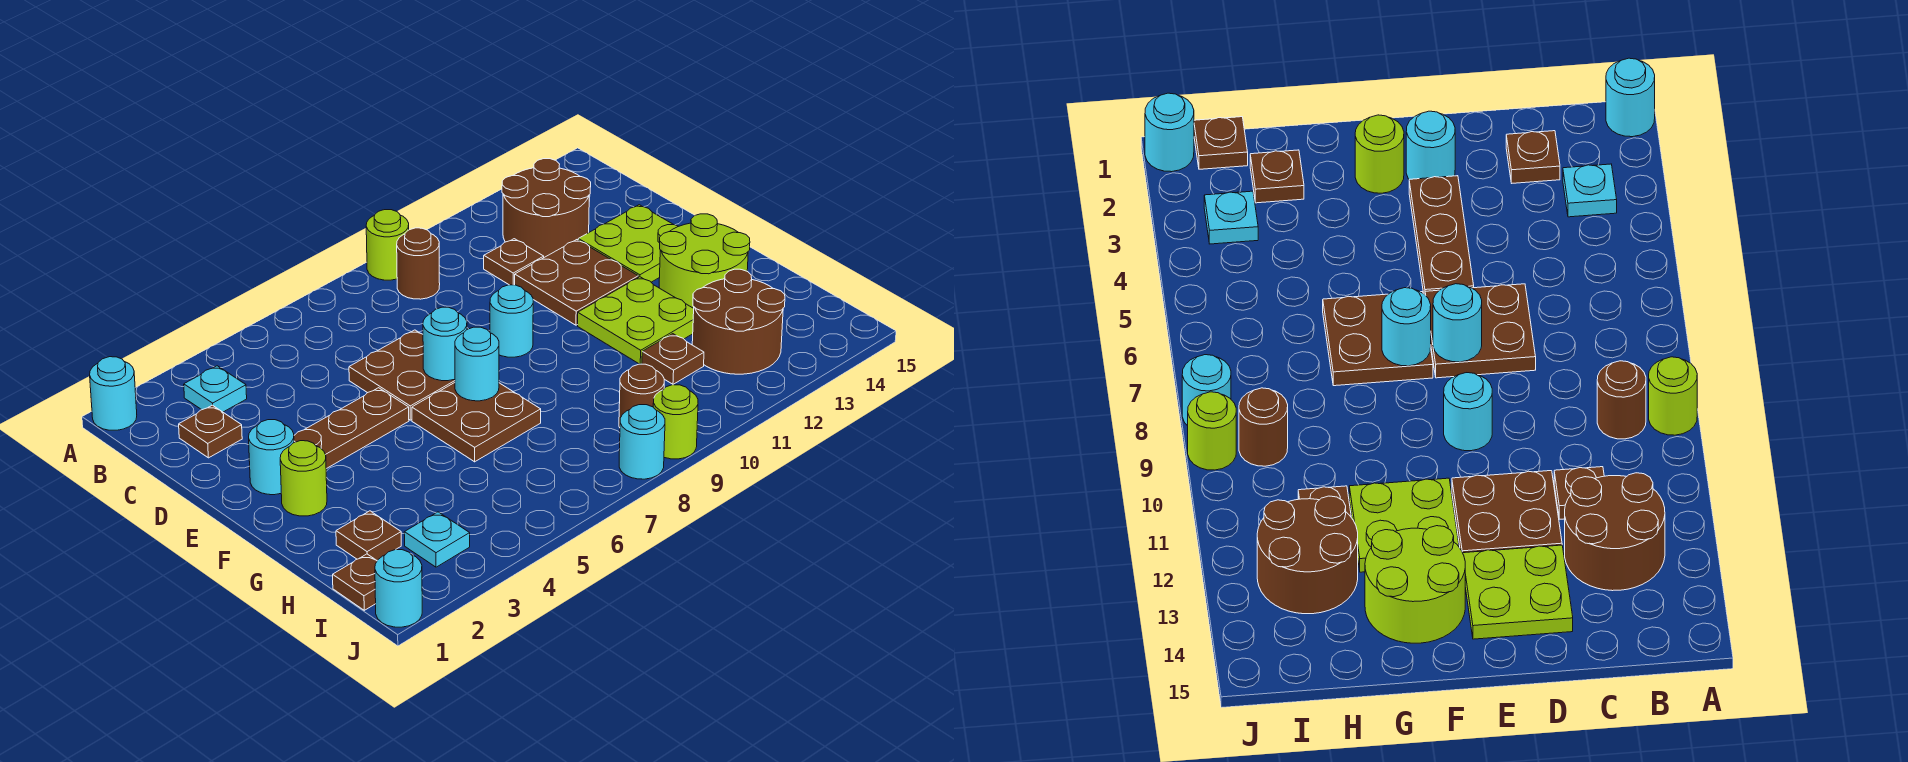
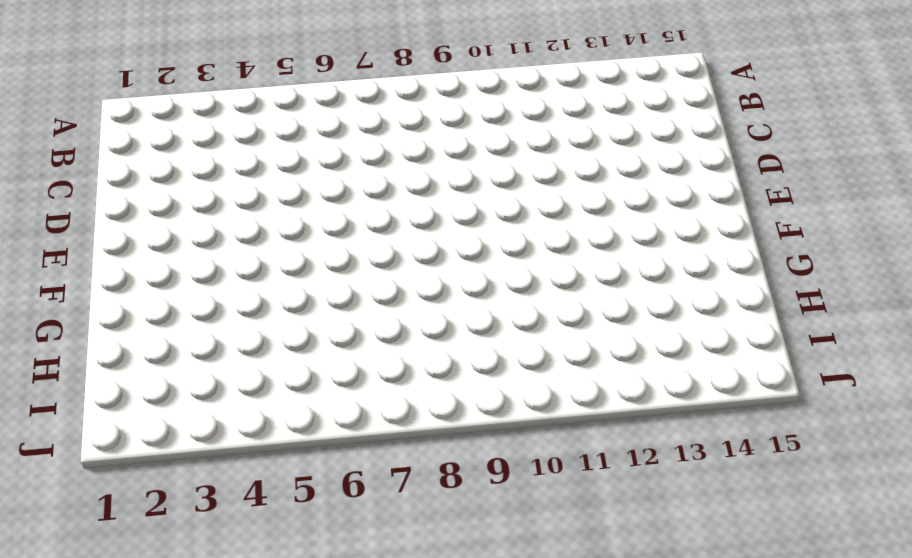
none -> cyan round brick A1 level 1
none -> lime round brick A9 level 1
none -> cyan plate B3 level 1

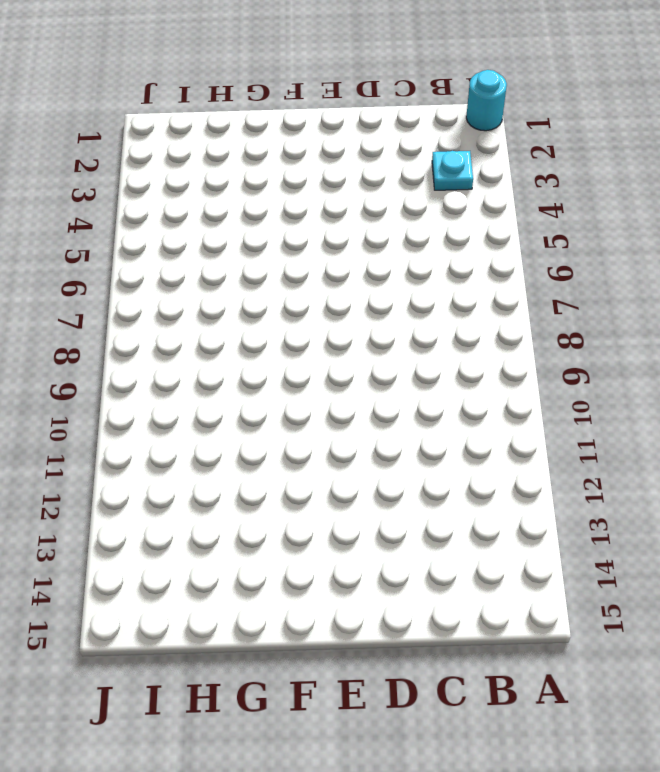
none -> lime round brick A9 level 1
none -> brown round brick B9 level 1
none -> brown round brick B12:C13 level 1

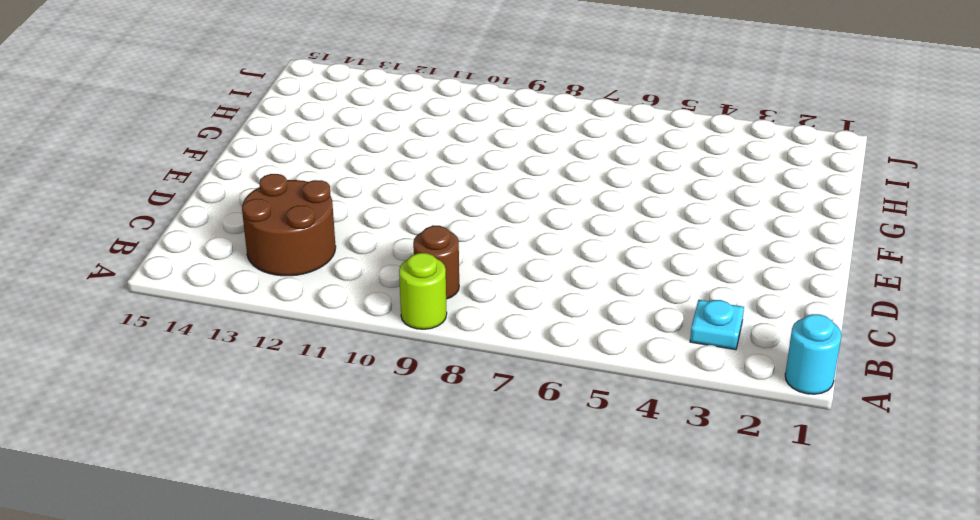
none -> brown plate C2 level 1
none -> brown plate C11 level 1
none -> brown plate D6:E7 level 1

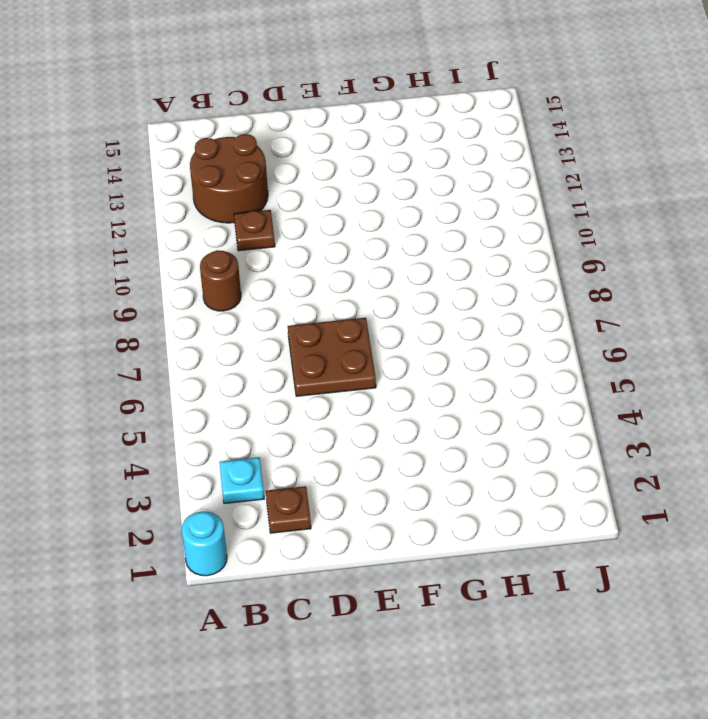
none -> lime round brick A9 level 1
none -> brown plate D11:E12 level 1
none -> lime plate D13:E14 level 1

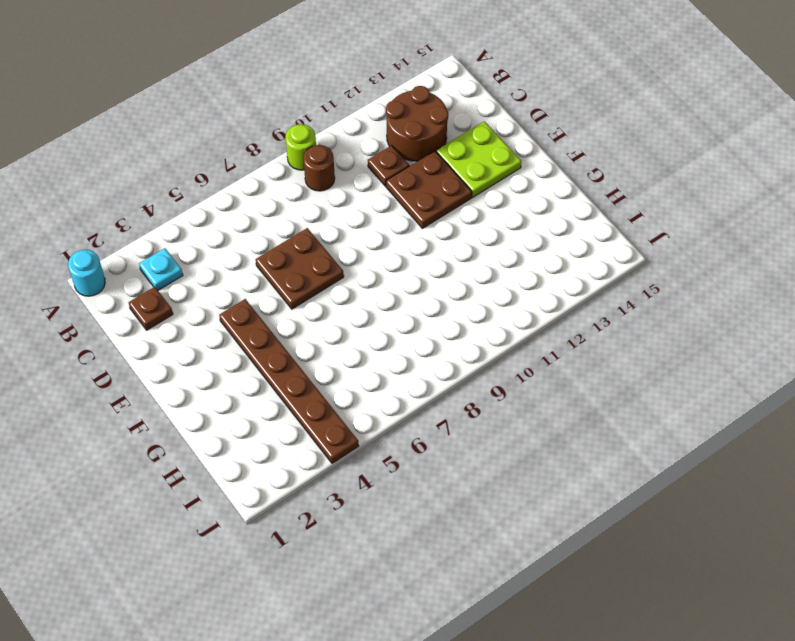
brown plate E4:J4 level 1 -> brown plate E3:E5 level 1
none -> cyan round brick E2 level 1
none -> cyan round brick E9 level 1
none -> lime round brick F2 level 1

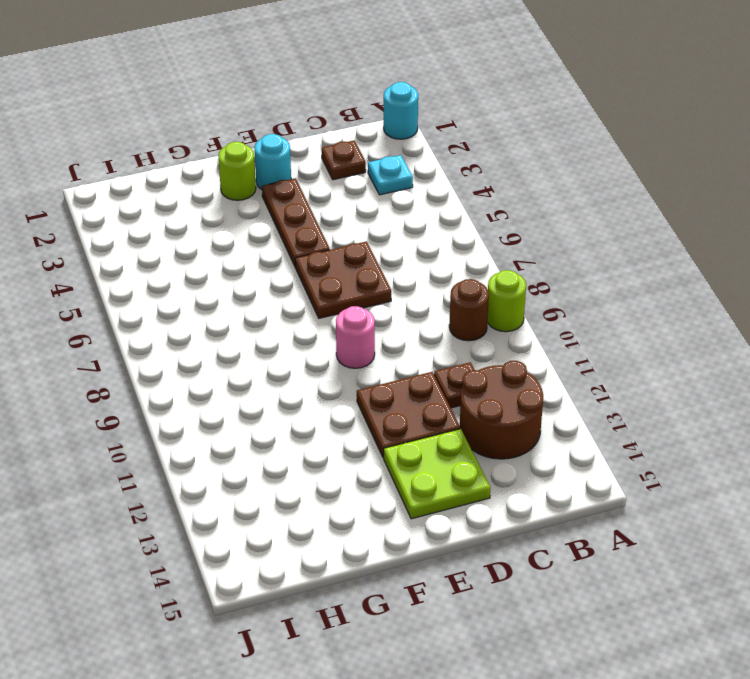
pink round brick E9 level 1 -> cyan round brick E9 level 1
none -> brown plate F6:G7 level 1
none -> lime plate F11:G12 level 1
none -> lime round brick F13:G14 level 1

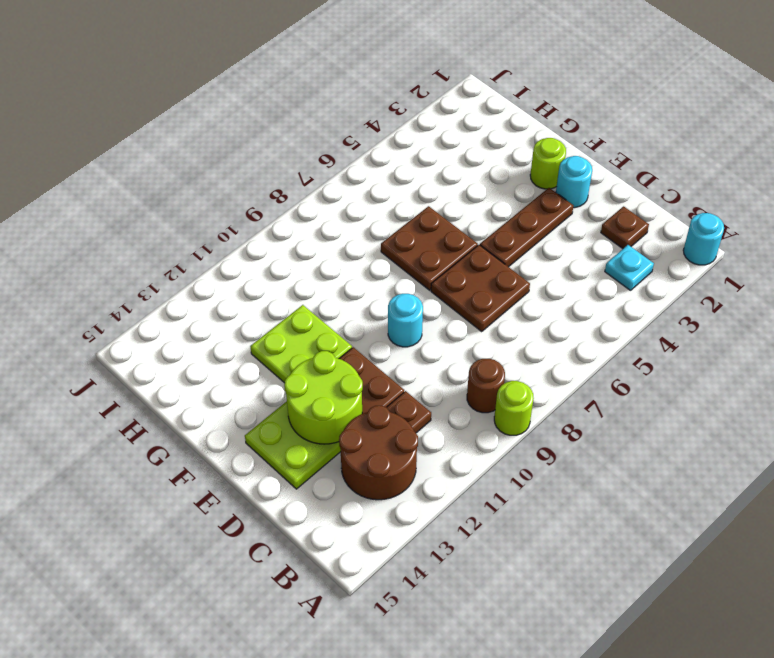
lime round brick D12:E13 level 2 -> lime round brick F13:G14 level 1
none -> brown plate H2 level 1
none -> brown plate H11 level 1
none -> brown round brick H12:I13 level 1

